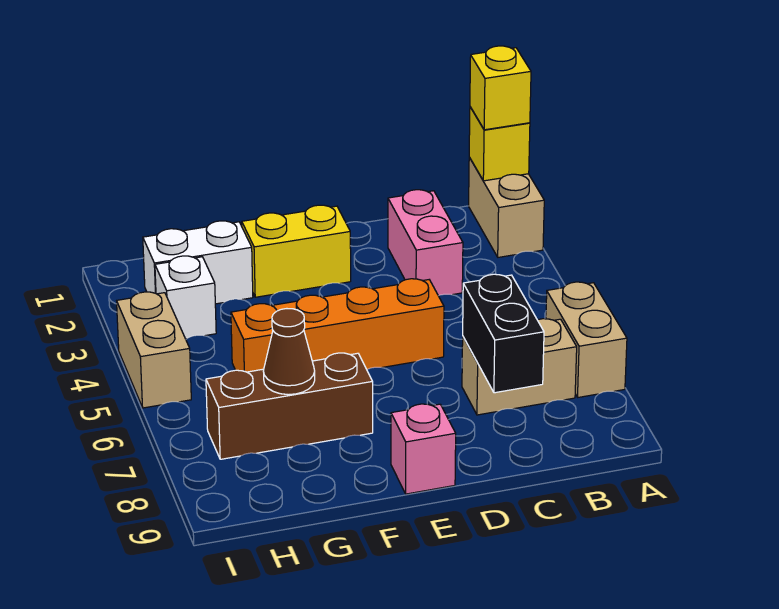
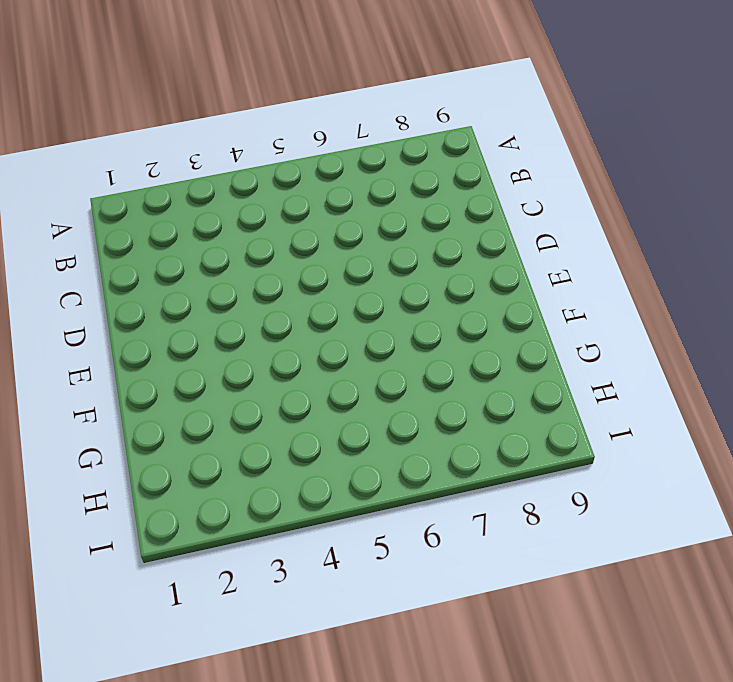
none -> tan brick A1:A2 level 1
none -> tan brick A6:A7 level 1
none -> tan brick B7:C7 level 1

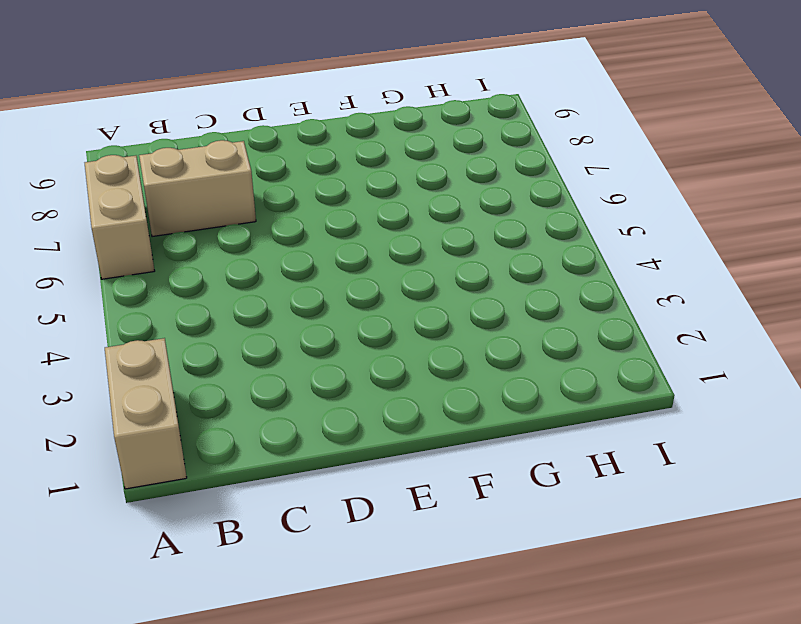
none -> pink brick C2:C3 level 1
none -> orange brick D5:G5 level 1
none -> yellow brick E2:F2 level 1

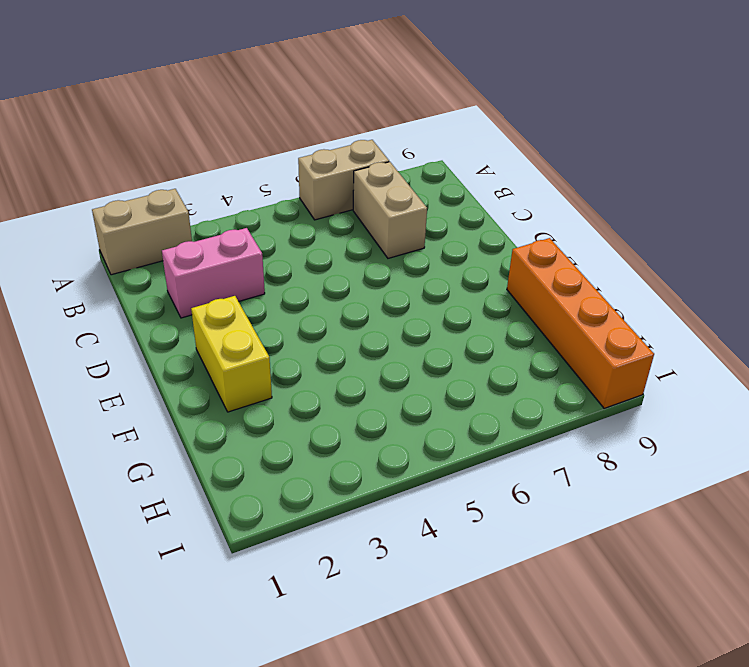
orange brick F9:I9 level 1 -> orange brick D5:G5 level 1
none -> pink brick E9 level 1
none -> brown brick F7:H7 level 1
none -> white brick G2:H2 level 1

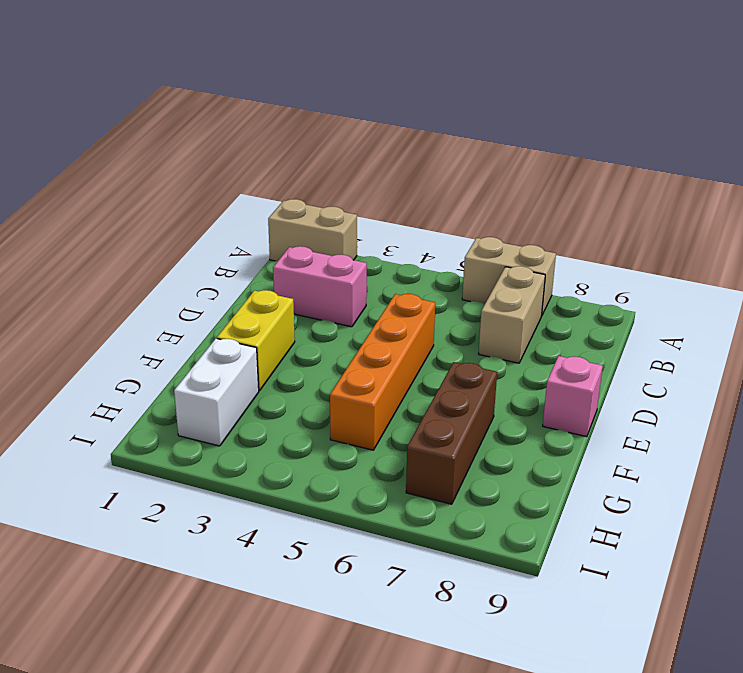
none -> white brick H3 level 1
none -> tan brick I4:I5 level 1
none -> yellow brick A1 level 2

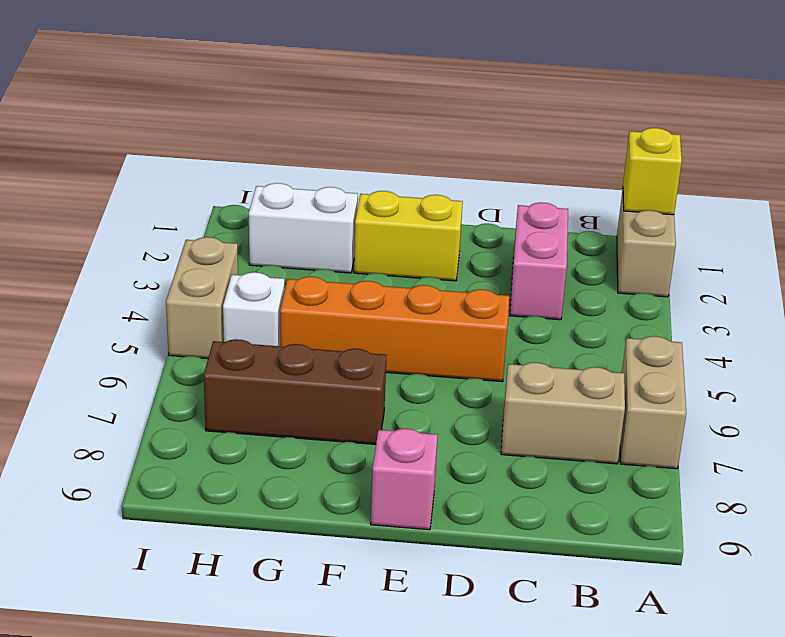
white brick H5 level 1 -> white brick H3 level 1
none -> black brick C7:C8 level 2
none -> brown cone G7 level 2
none -> yellow brick A1 level 3

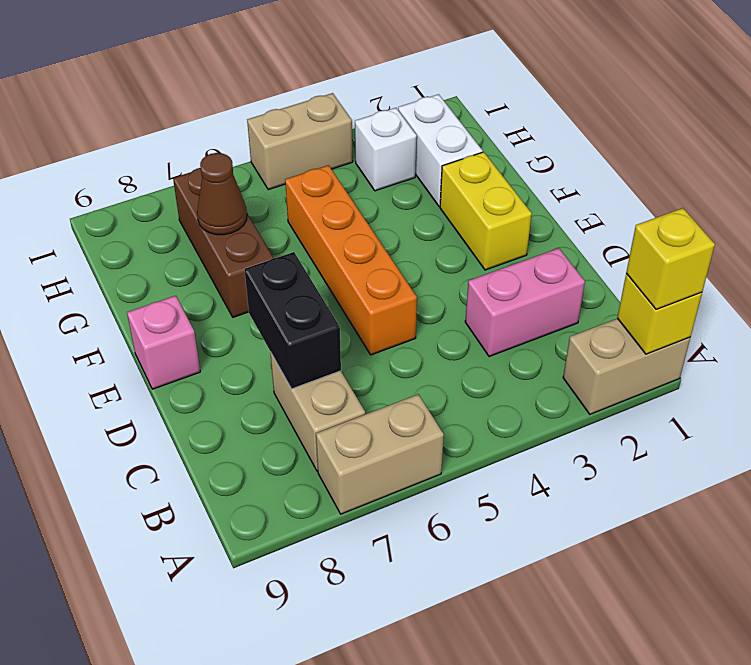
black brick C7:D7 level 2 -> black brick C7:C8 level 2

